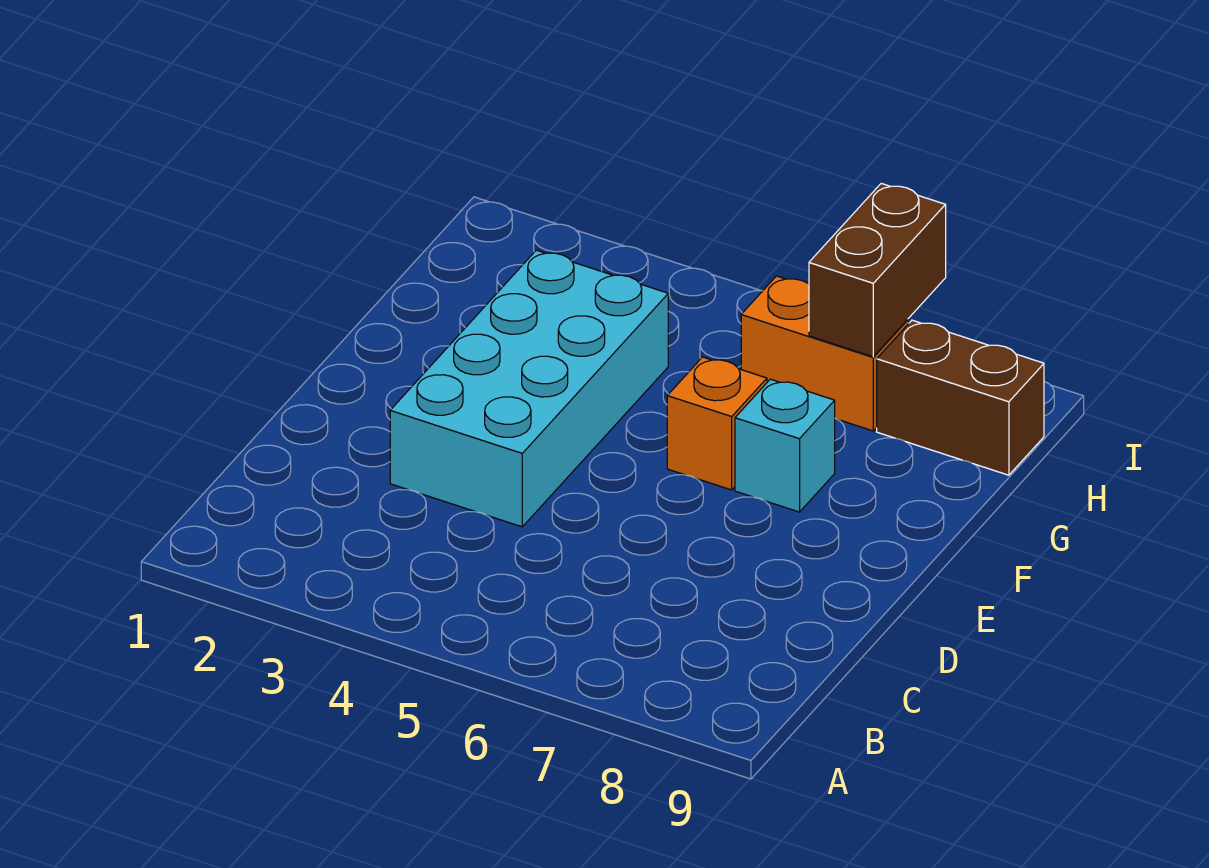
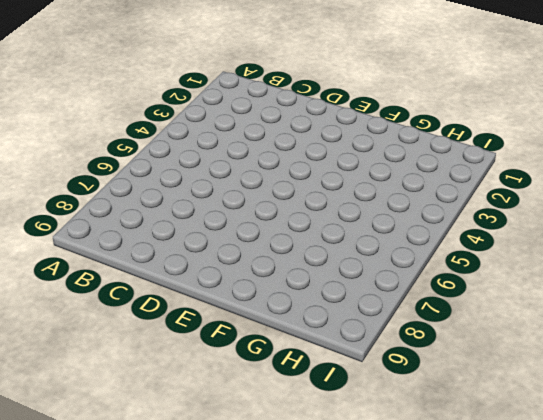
none -> cyan brick D3:G4 level 1
none -> orange brick F6 level 1

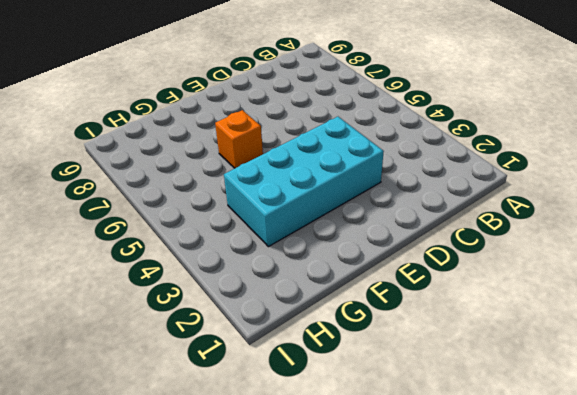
none -> cyan brick F7 level 1
none -> orange brick H6:H7 level 1

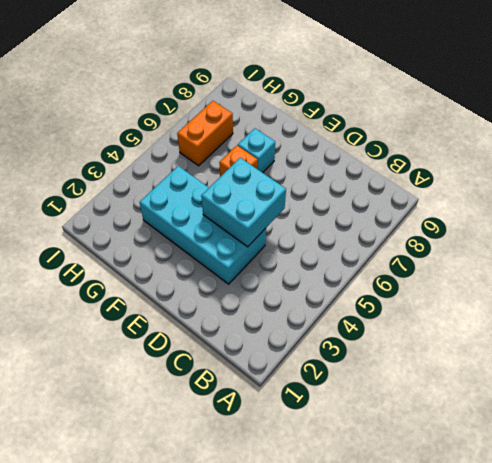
cyan brick D4:E5 level 2 -> none
none -> brown brick H8:H9 level 1
none -> brown brick H7:I7 level 2

